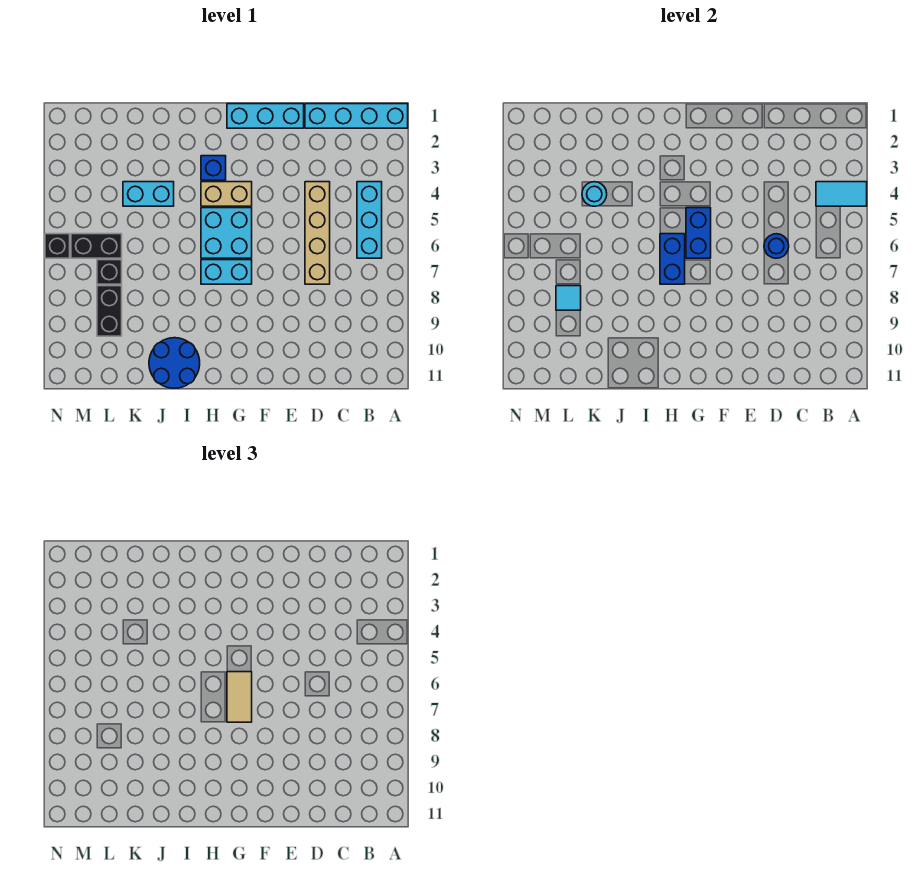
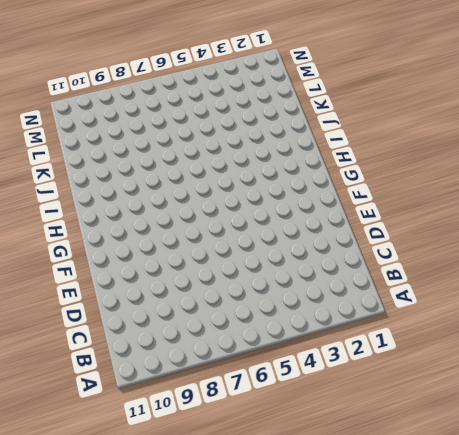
none -> cyan brick A1:D1 level 1
none -> cyan brick B4:B6 level 1
none -> tan brick D4:D7 level 1

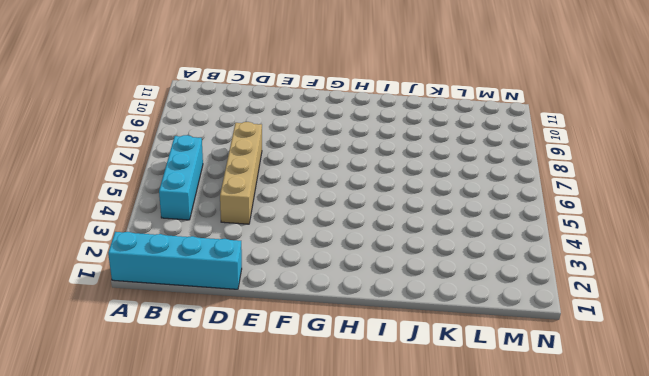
none -> cyan brick E1:G1 level 1
none -> tan brick G4:H4 level 1
none -> cyan brick G5:H6 level 1

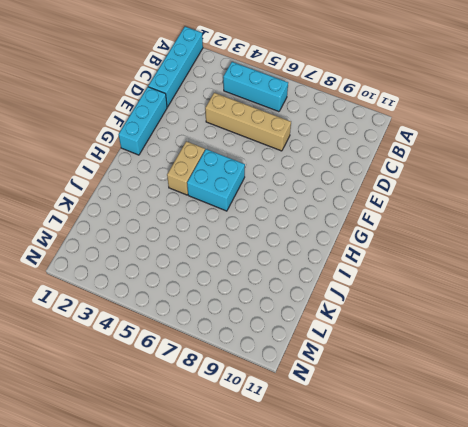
none -> cyan brick G7:H7 level 1
none -> blue brick H3 level 1
none -> blue round brick I10:J11 level 1

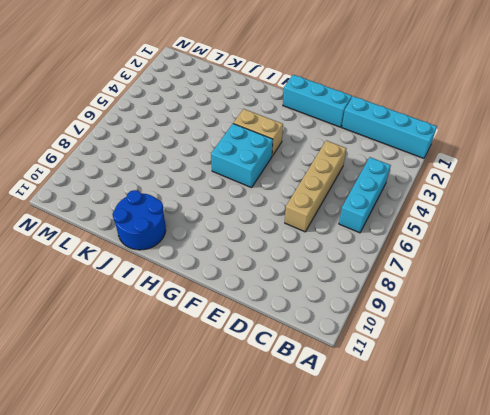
none -> cyan brick G7:H7 level 1
none -> blue brick H3 level 1
none -> cyan brick J4:K4 level 1

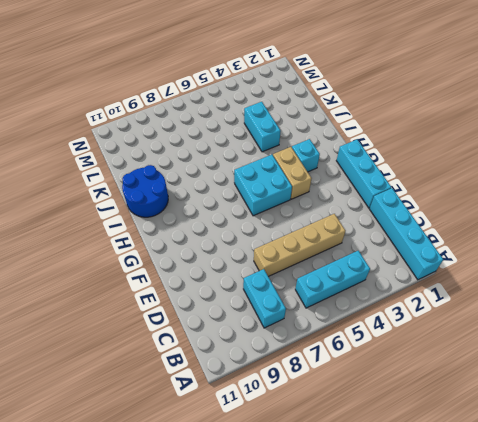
cyan brick B8:C8 level 1 -> cyan brick G7:H7 level 1
cyan brick H3 level 1 -> blue brick H3 level 1
none -> black brick L6:M6 level 1
none -> black brick L7 level 1
none -> black brick L8:L9 level 1

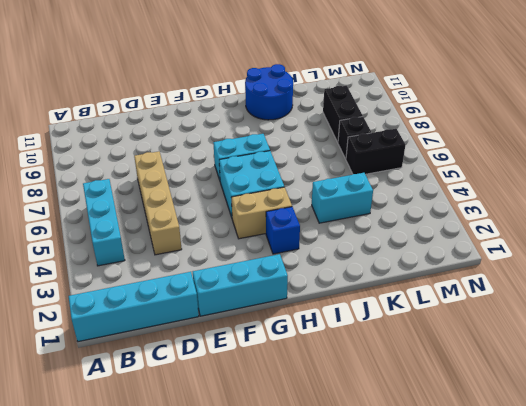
none -> black brick N6 level 1
none -> cyan tile A4:B4 level 2
none -> blue round brick D6 level 2

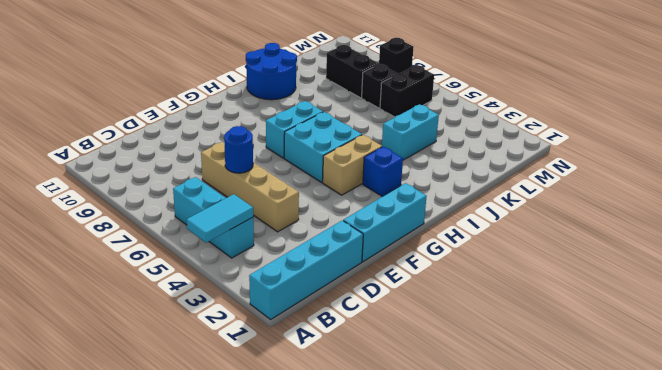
black brick N8 level 1 -> black brick N6 level 1
none -> blue brick G5:G6 level 2
none -> blue brick H6:H7 level 2
none -> cyan round brick K4 level 2

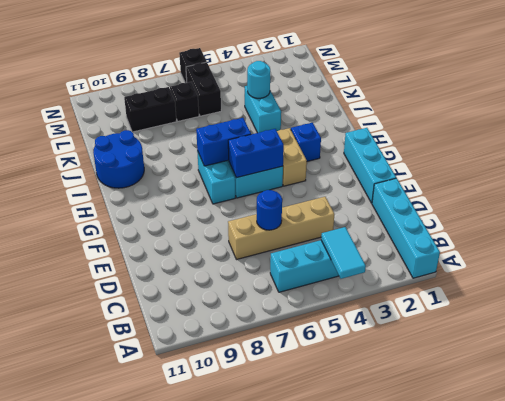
none -> cyan tile L8 level 2
none -> tan tile G6:G7 level 3

